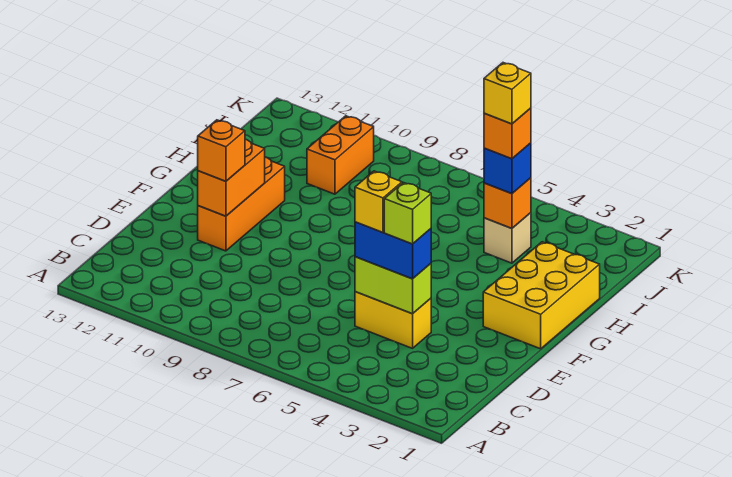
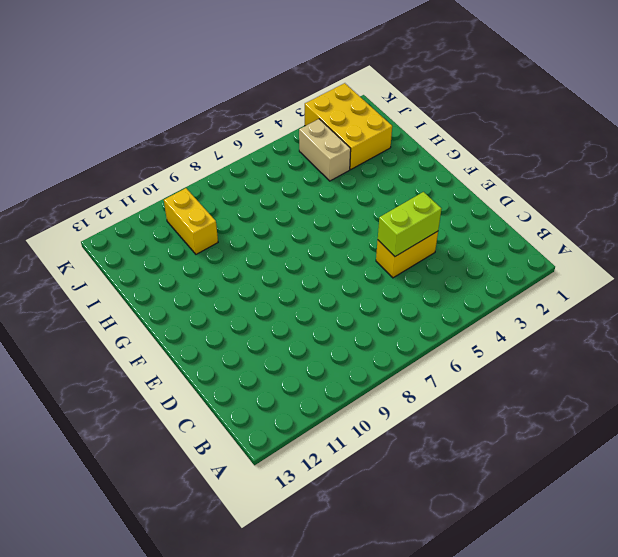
yellow brick I2:K3 level 1 -> yellow brick F1:H2 level 1
tan brick I4:J4 level 1 -> tan brick I4 level 1
yellow brick I10:J10 level 1 -> orange brick I10:J10 level 1
none -> orange brick E11:G11 level 1
none -> orange brick E11:F11 level 2
none -> orange brick I4 level 2

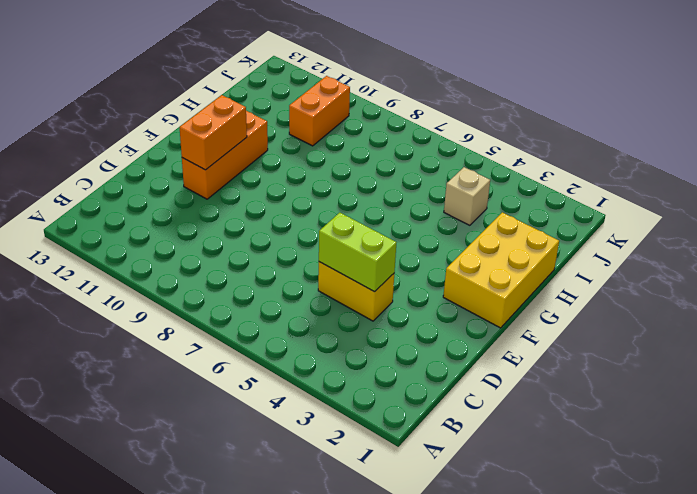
none -> orange brick I4 level 2
none -> blue brick D4:D5 level 3
none -> orange brick E11 level 3

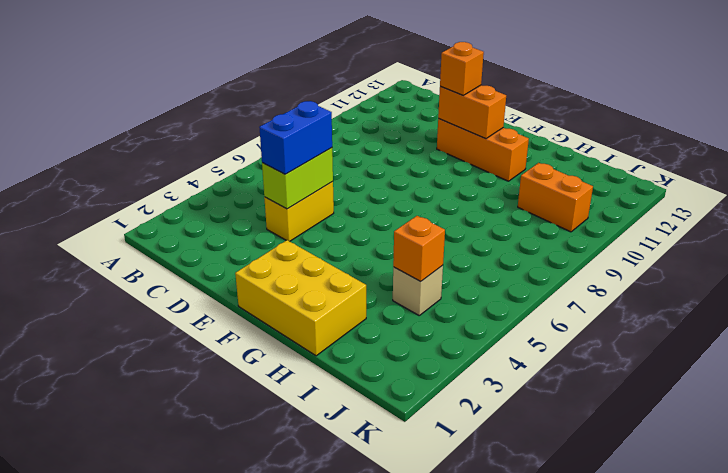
none -> blue brick I4 level 3
none -> lime brick D4 level 4
none -> yellow brick D5 level 4

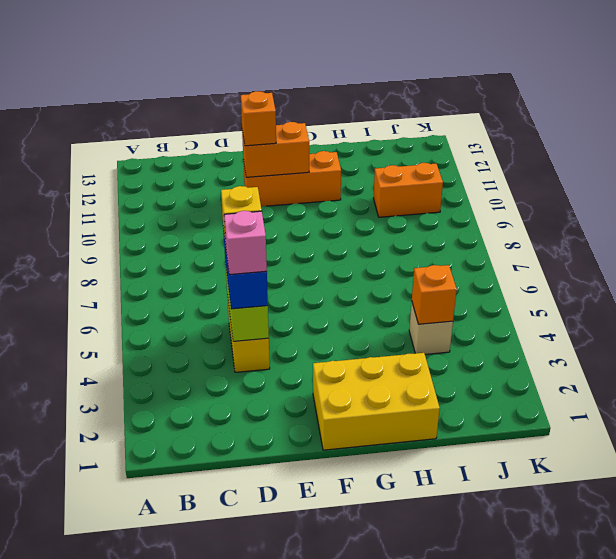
pink brick D4 level 4 -> lime brick D4 level 4
none -> blue brick I4 level 3
none -> orange brick I4 level 4
none -> yellow brick I4 level 5

